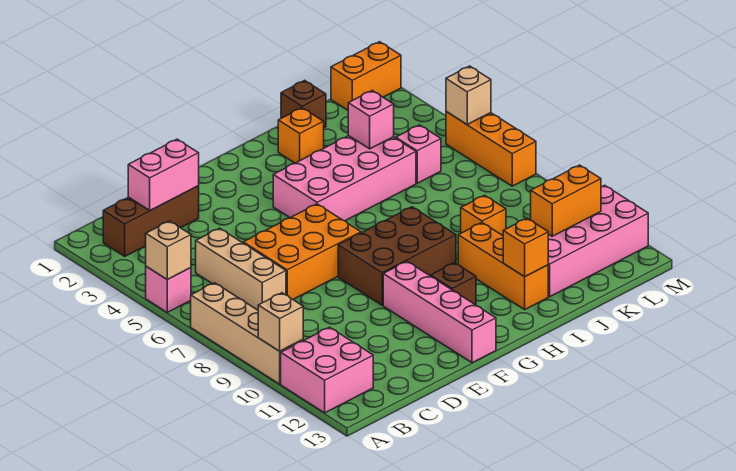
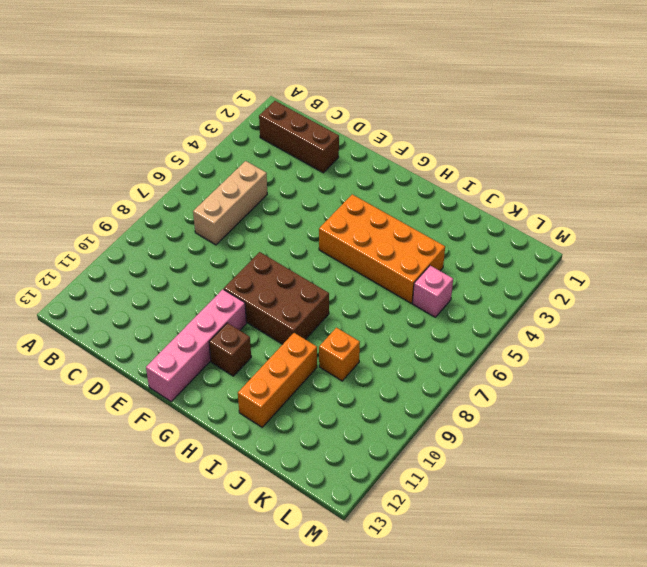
orange brick G4:J5 level 1 -> pink brick G4:J5 level 1
none -> pink brick A5 level 1
none -> tan brick A7:A10 level 1
none -> pink brick A11:B12 level 1

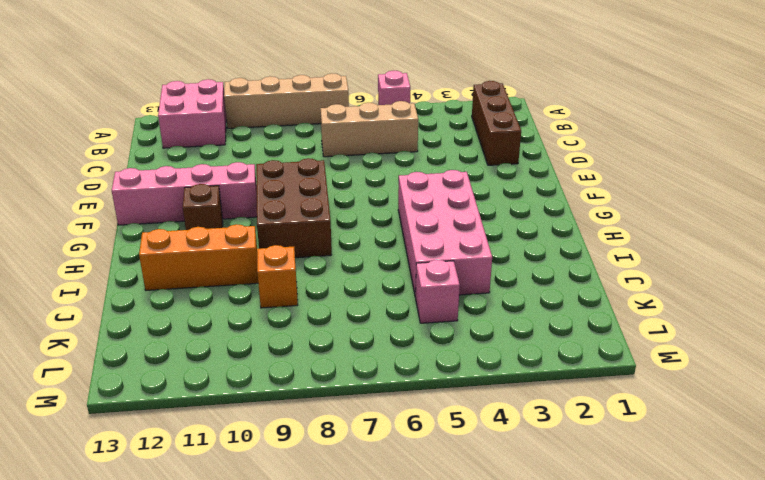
none -> orange brick D6:F7 level 1
none -> orange brick I2 level 1
none -> brown brick J1 level 1

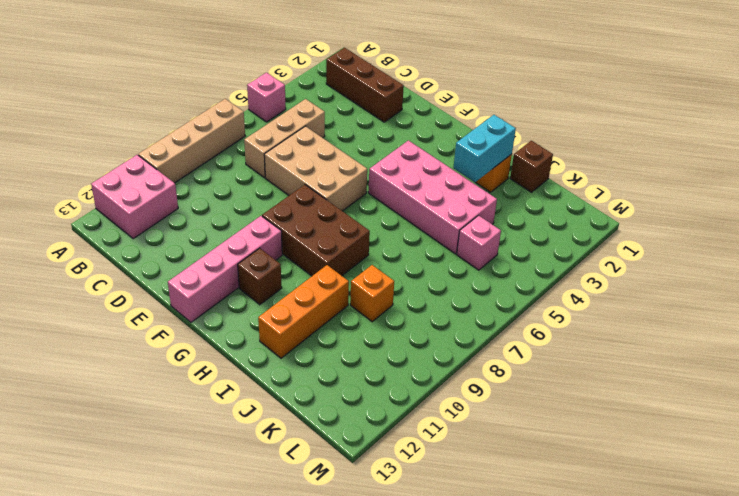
tan brick D6:F7 level 1 -> orange brick D6:F7 level 1
cyan brick I2:I3 level 2 -> none
none -> pink brick J11:M12 level 1
none -> orange brick L1:M1 level 1
none -> orange brick M5:M7 level 1

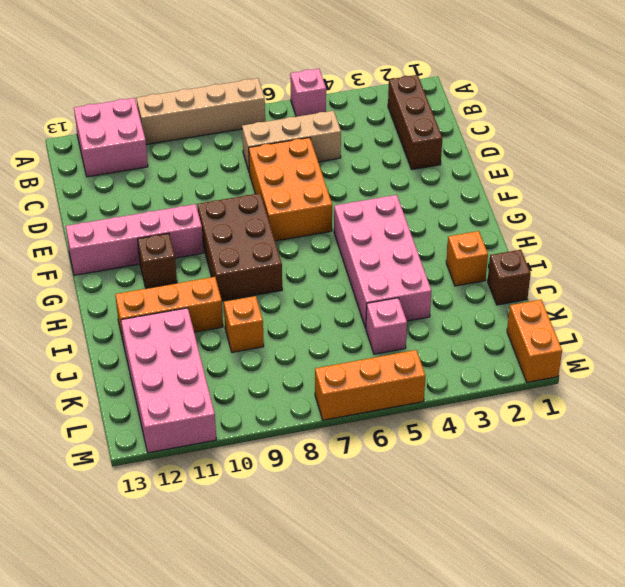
none -> tan brick A5 level 2
none -> tan brick A10 level 2
none -> pink brick C2:D2 level 2

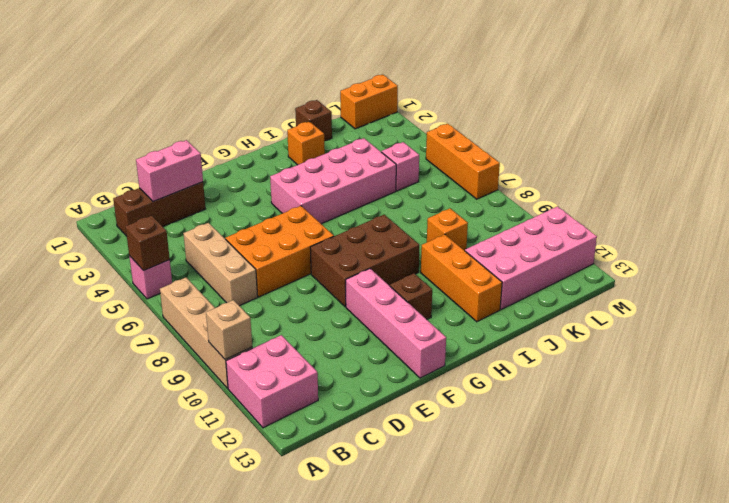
brown brick A5 level 2 -> tan brick A5 level 2
none -> orange brick I12 level 2
none -> pink brick J4 level 2
none -> orange brick K11:L11 level 2

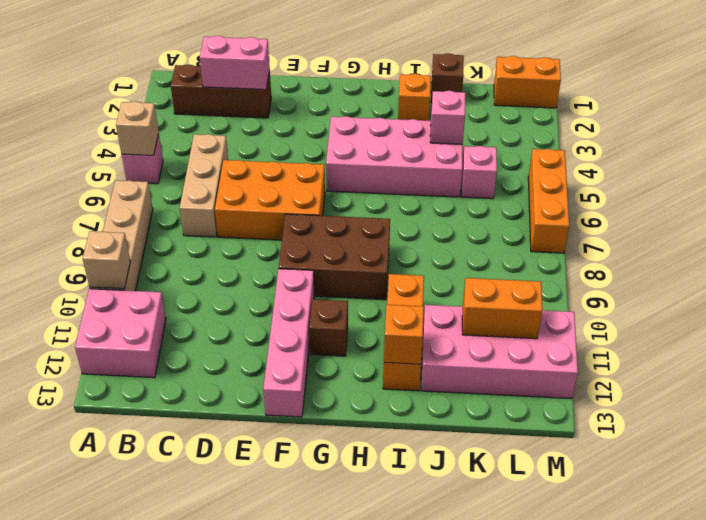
none -> orange brick J9 level 1
none -> tan brick M5 level 2

